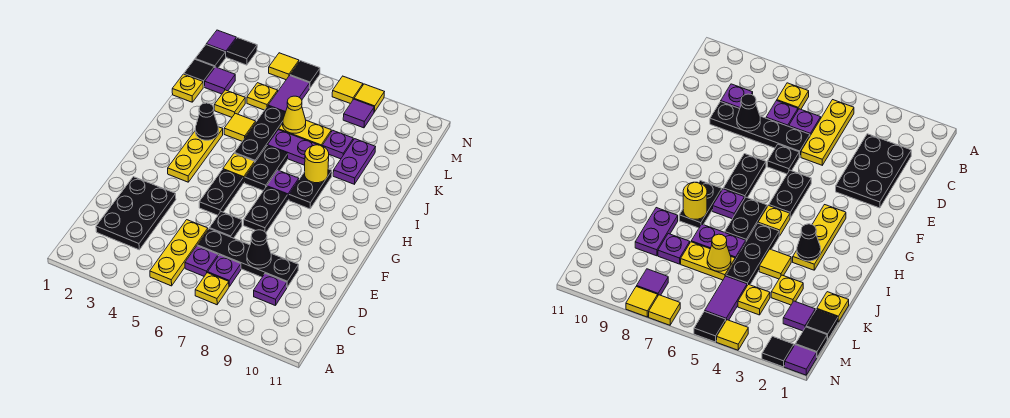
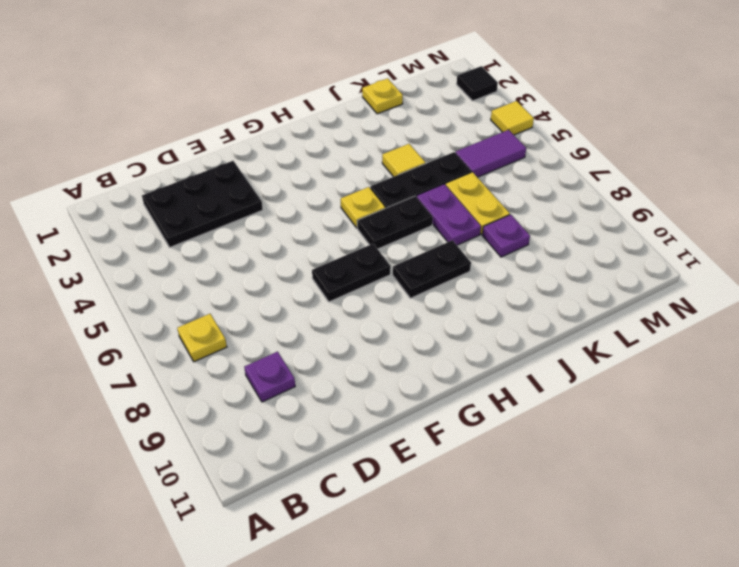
none -> yellow plate B5:D5 level 1
none -> purple plate C6 level 1
none -> purple plate C7 level 1
none -> black plate D6:D9 level 1

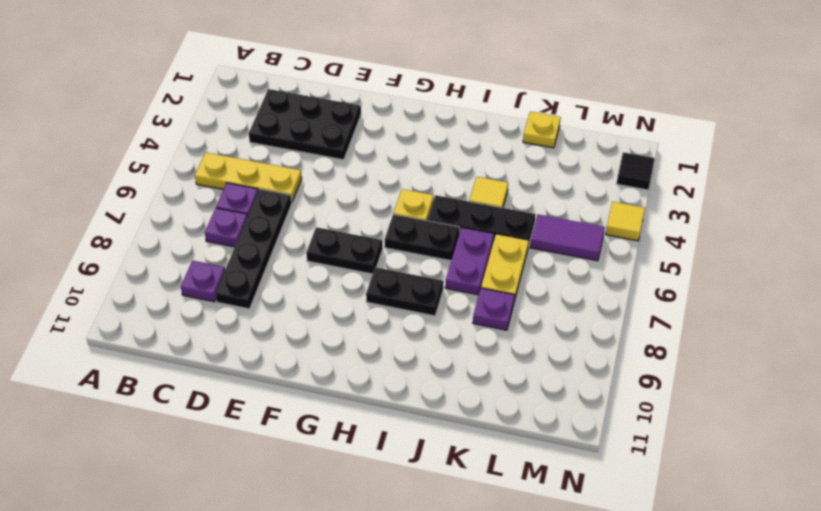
none -> yellow plate B7 level 1
none -> black plate E6 level 1
none -> black plate F5:G5 level 1
none -> yellow plate G3:I3 level 1

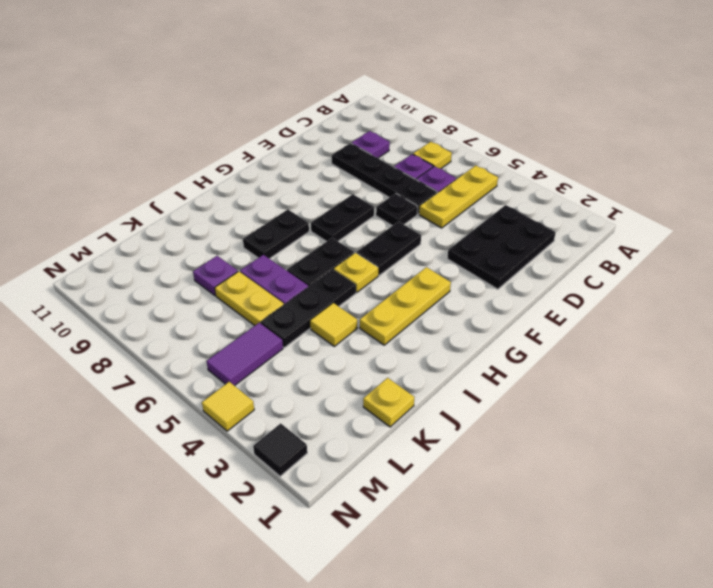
none -> purple plate H7 level 1
none -> purple plate J9:K9 level 1
none -> yellow plate K3 level 1
none -> black tile L1 level 1

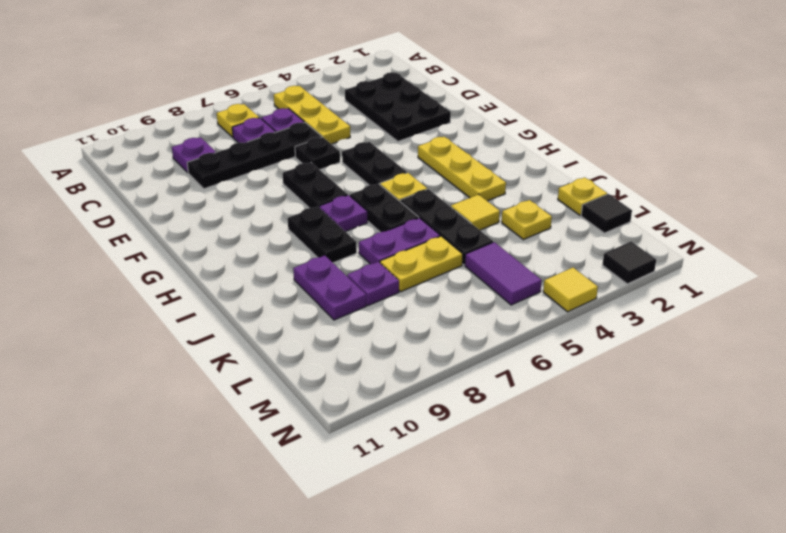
none -> purple tile L2 level 1
none -> yellow plate L4 level 1
none -> black tile M1 level 1
none -> purple tile M8 level 1

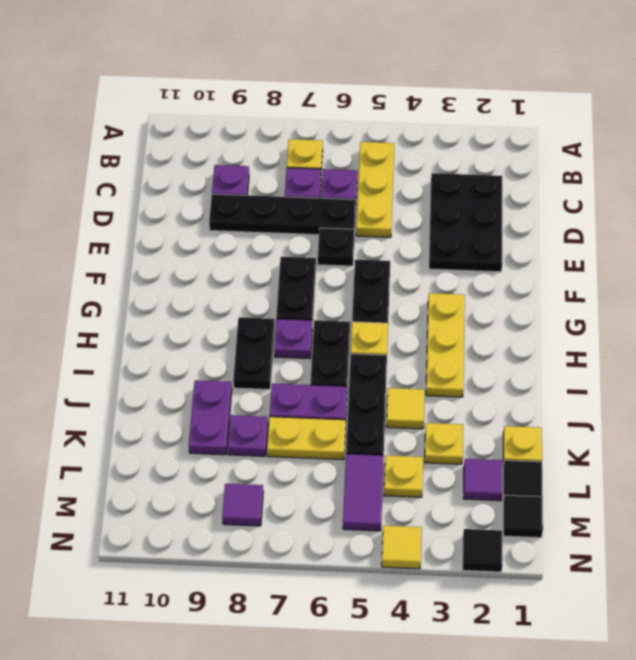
none -> purple tile N1 level 1
none -> black tile N5 level 1
none -> yellow tile N7 level 1
none -> yellow tile N8 level 1

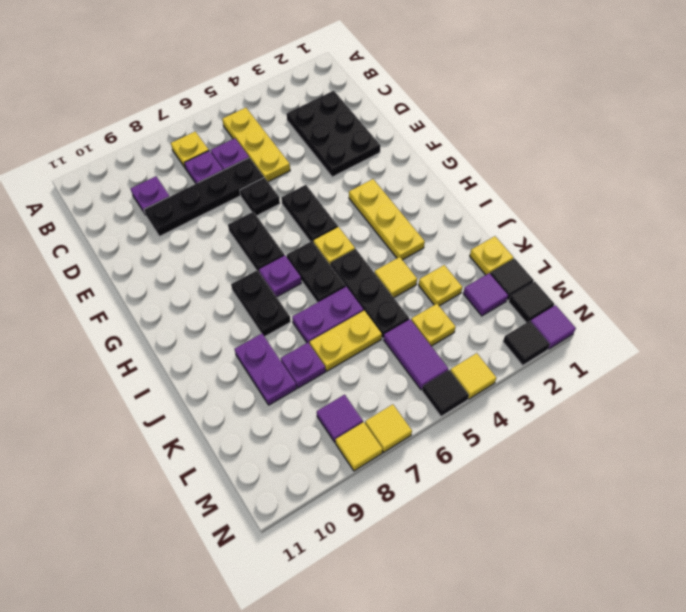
none -> black cone D8 level 2
none -> black cone I3 level 2
none -> yellow round brick I8 level 2
none -> yellow cone K6 level 2

